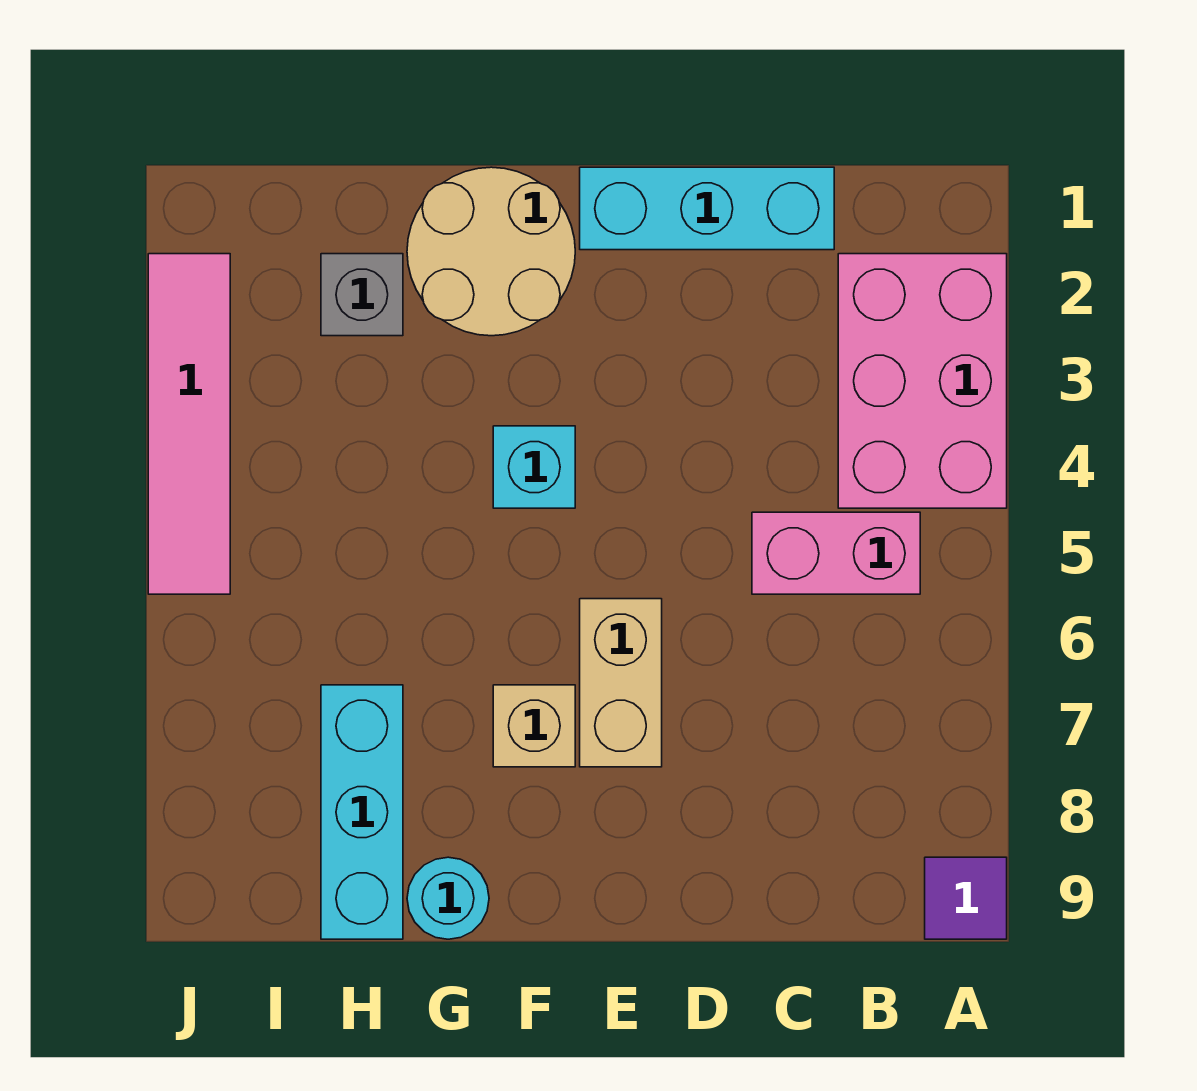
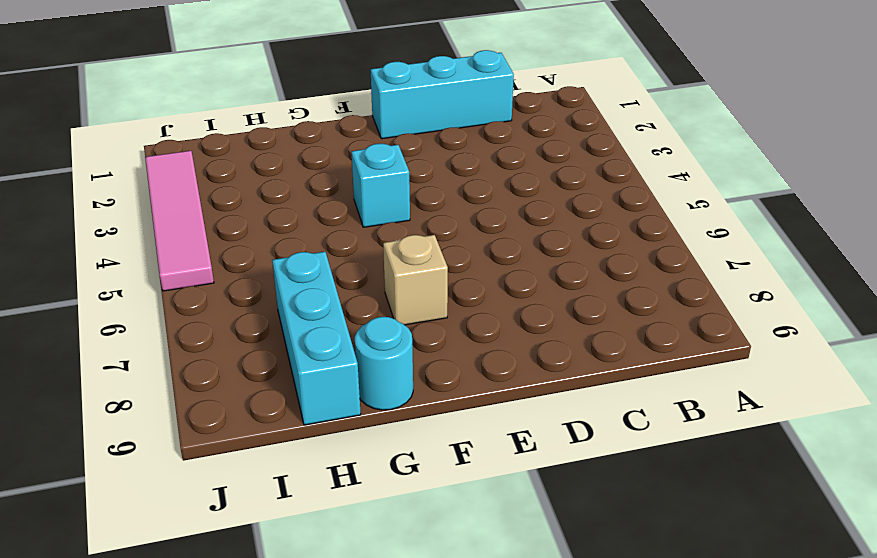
none -> pink brick A2:B4 level 1
none -> purple tile A9 level 1
none -> pink brick B5:C5 level 1

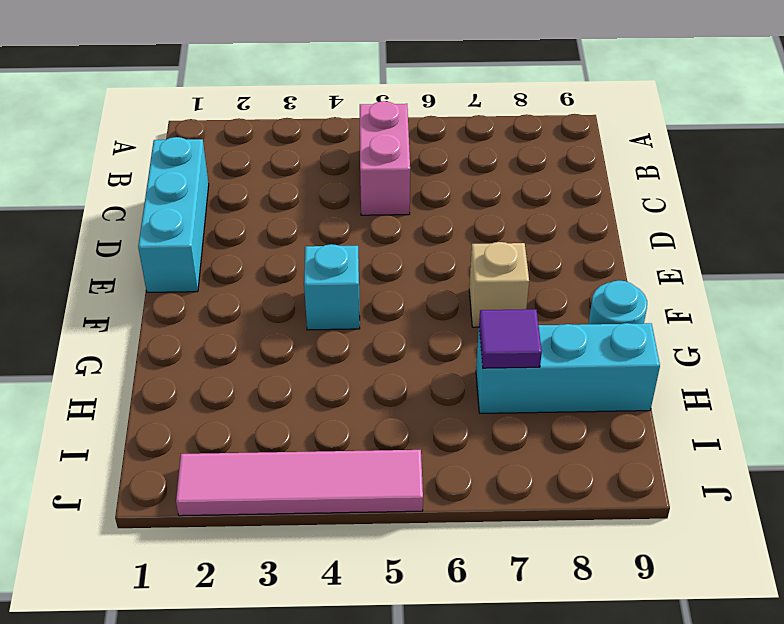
purple tile H7 level 2 -> purple tile A9 level 1
none -> pink brick A2:B4 level 1
none -> tan brick E6:E7 level 1
none -> tan round brick F1:G2 level 1

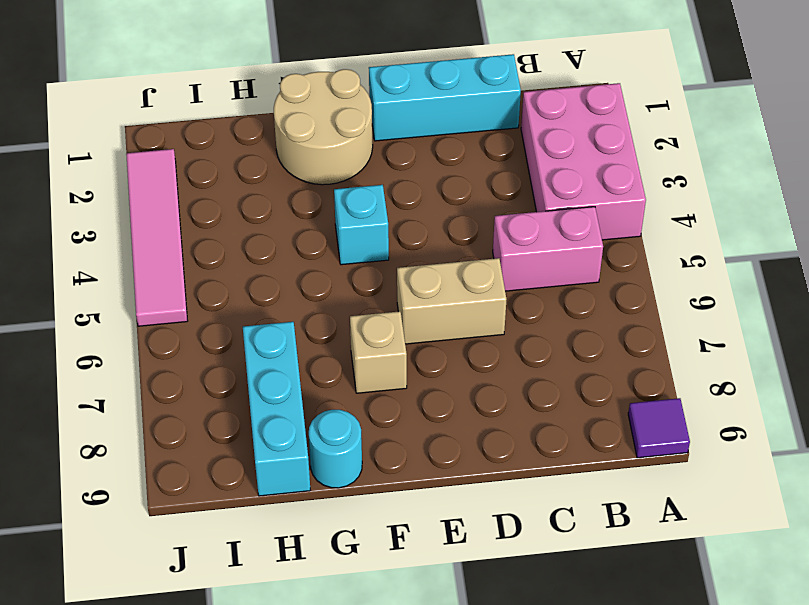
tan brick D6:E6 level 1 -> tan brick E6:E7 level 1
none -> grey brick H2 level 1

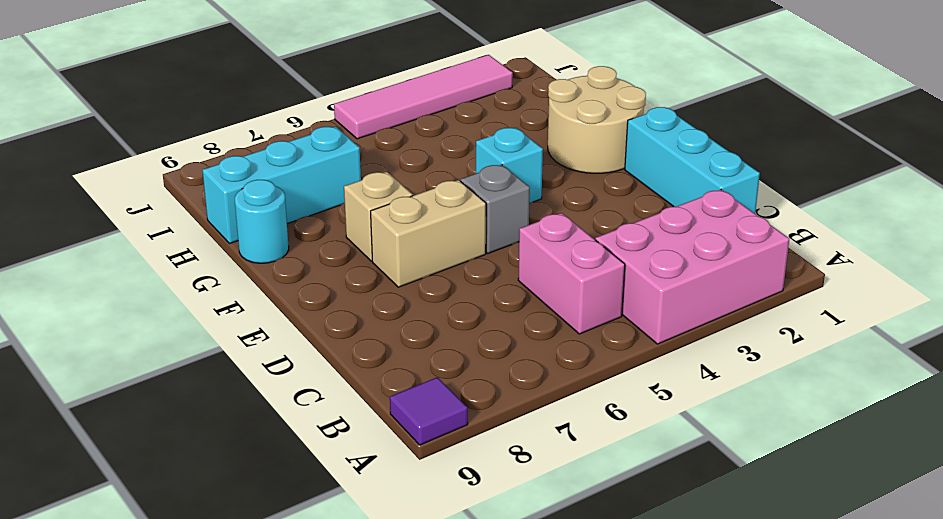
grey brick E5 level 1 -> grey brick H2 level 1

